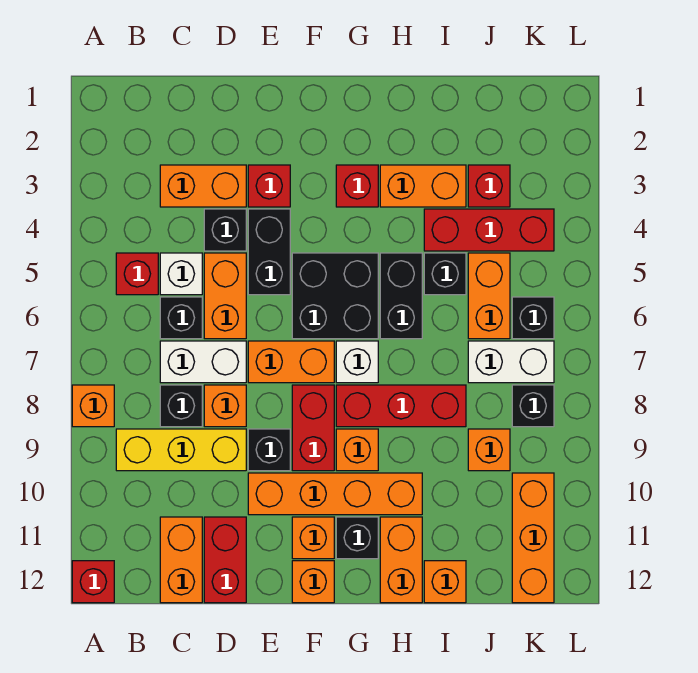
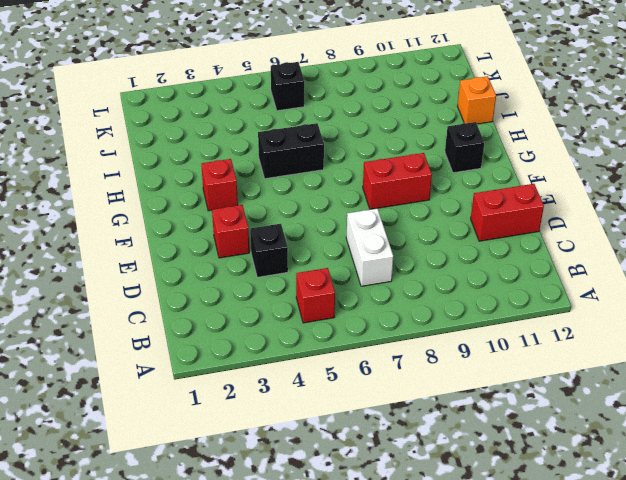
none -> orange brick A8 level 1
none -> red brick A12 level 1
none -> yellow brick B9:D9 level 1
none -> orange brick C3:D3 level 1

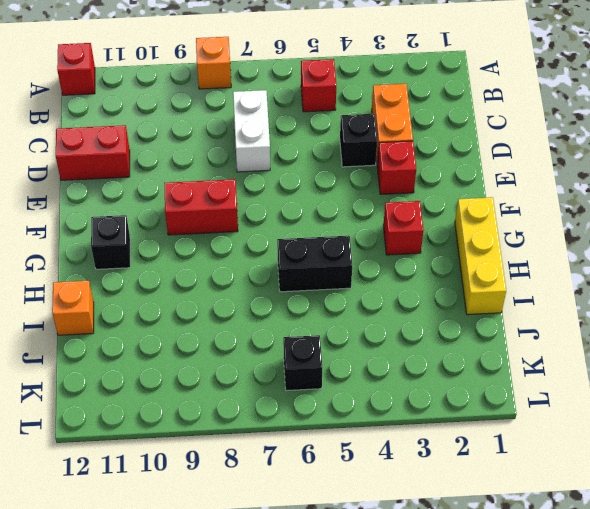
yellow brick G1:I1 level 1 -> yellow brick B9:D9 level 1
none -> white brick C5 level 1
none -> black brick C6 level 1
none -> black brick C8 level 1
none -> orange brick C11:C12 level 1

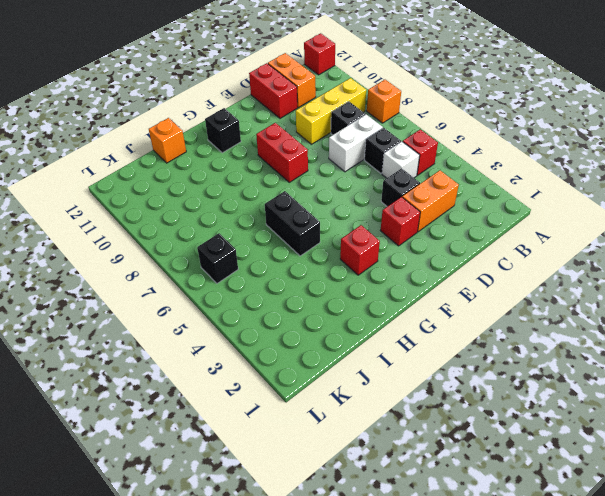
none -> orange brick D5:D6 level 1
none -> orange brick D8 level 1
none -> black brick E4:E5 level 1
none -> orange brick E7:F7 level 1

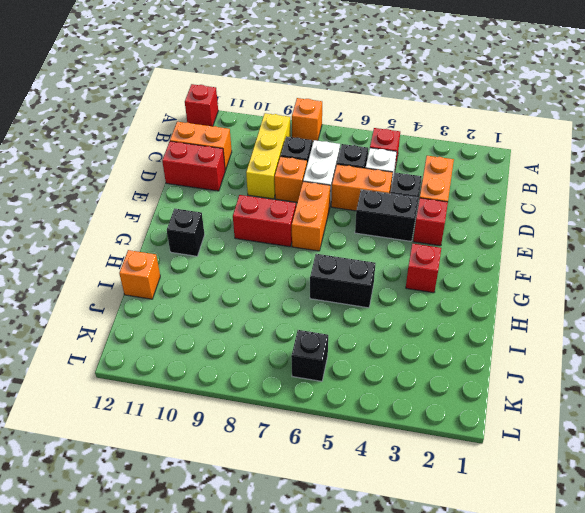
none -> black brick E9 level 1
none -> orange brick E10:H10 level 1
none -> black brick F5:G6 level 1
none -> orange brick F11 level 1

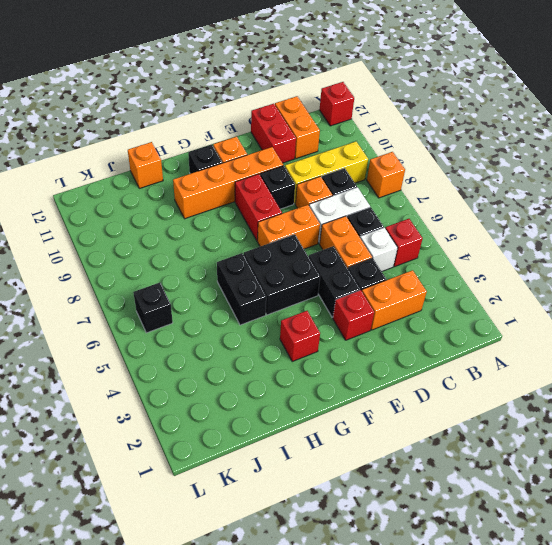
none -> orange brick F12 level 1
none -> white brick G7 level 1
none -> red brick G8:I8 level 1
none -> orange brick G9 level 1

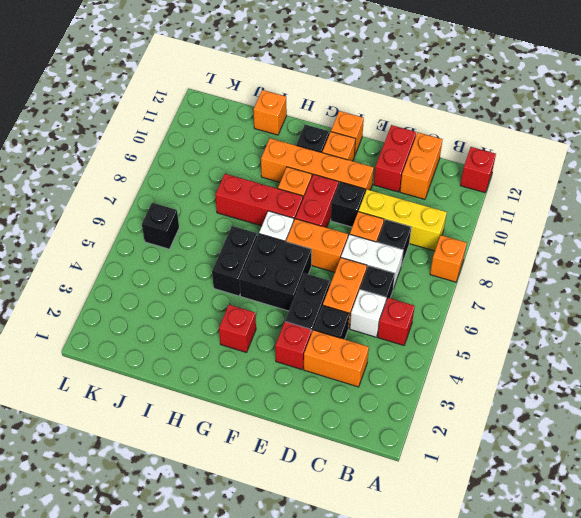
none -> orange brick H3:I3 level 1
none -> orange brick H11:H12 level 1
none -> red brick I4:K4 level 1
none -> black brick I5 level 1

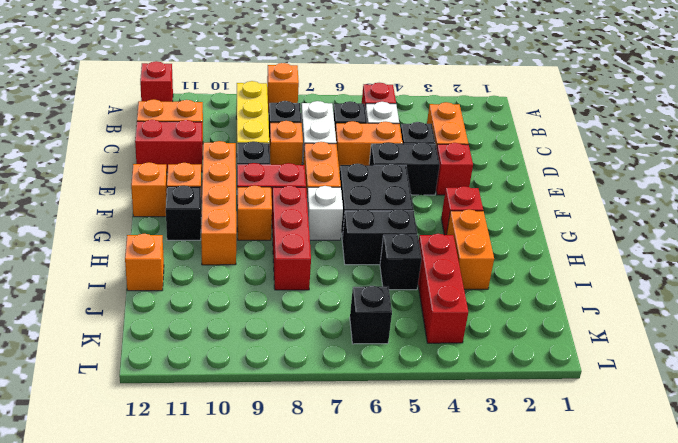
none -> orange brick H11:H12 level 1
none -> red brick J3 level 1
none -> orange brick J5:J6 level 1
none -> white brick J7:K7 level 1

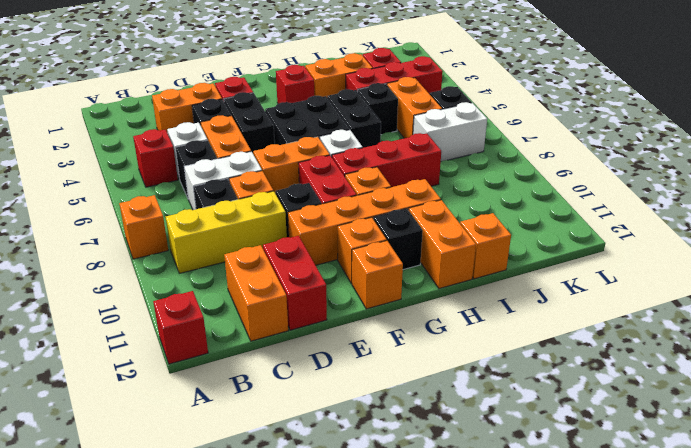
none -> orange brick J9 level 1
none -> black brick K8 level 1
none -> orange brick K10:K12 level 1

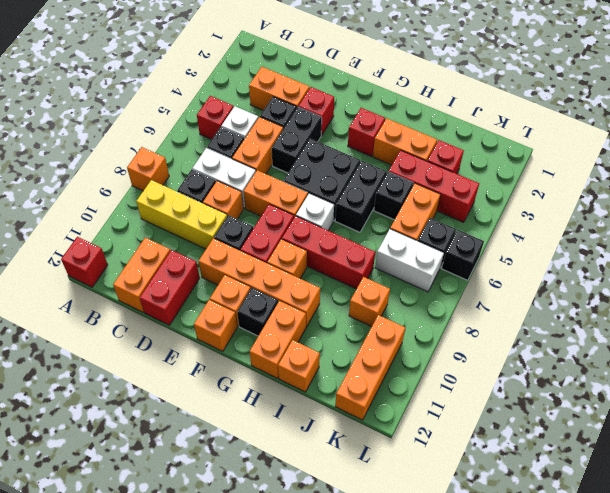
black brick L6 level 1 -> black brick K8 level 1

